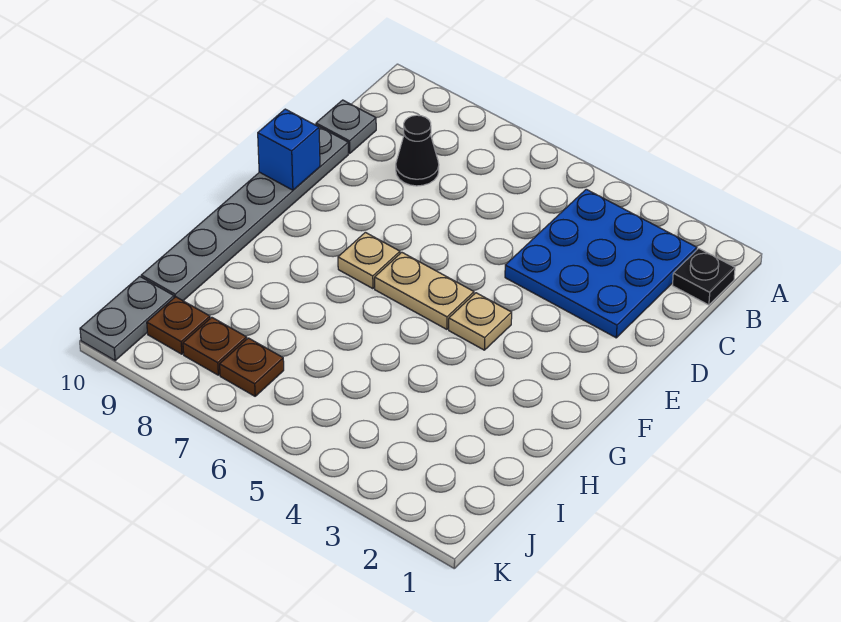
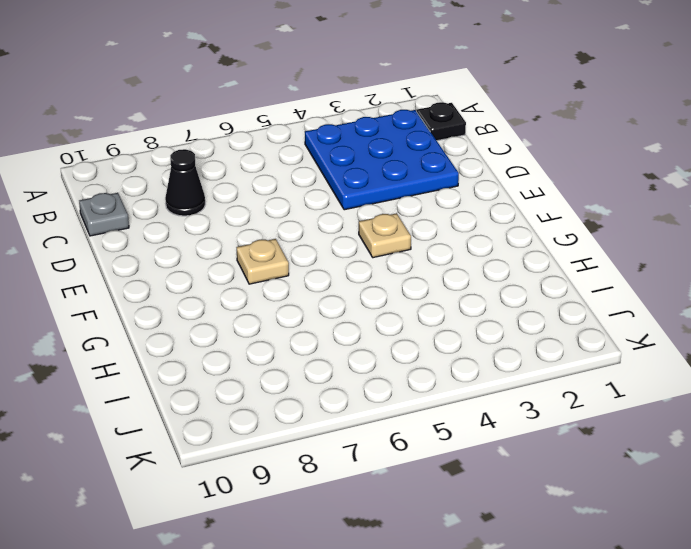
none -> grey plate D10:I10 level 1
none -> tan plate F5:F6 level 1
none -> brown plate J7 level 1

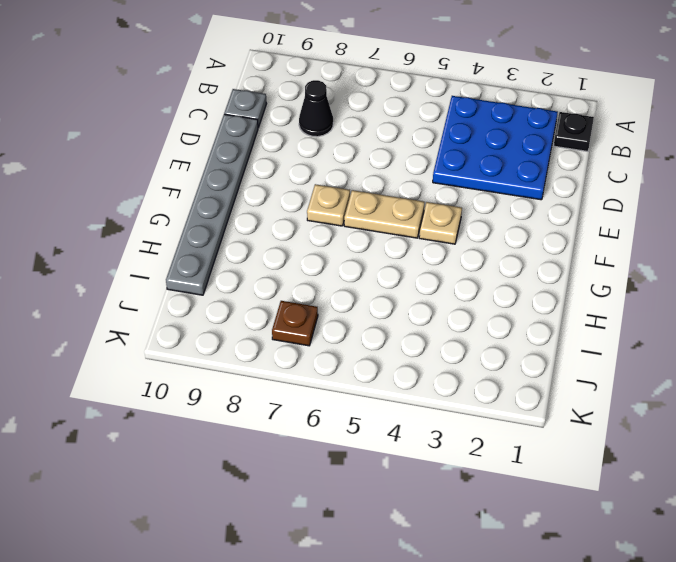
none -> brown plate J8 level 1
none -> brown plate J9 level 1
none -> grey plate J10:K10 level 1

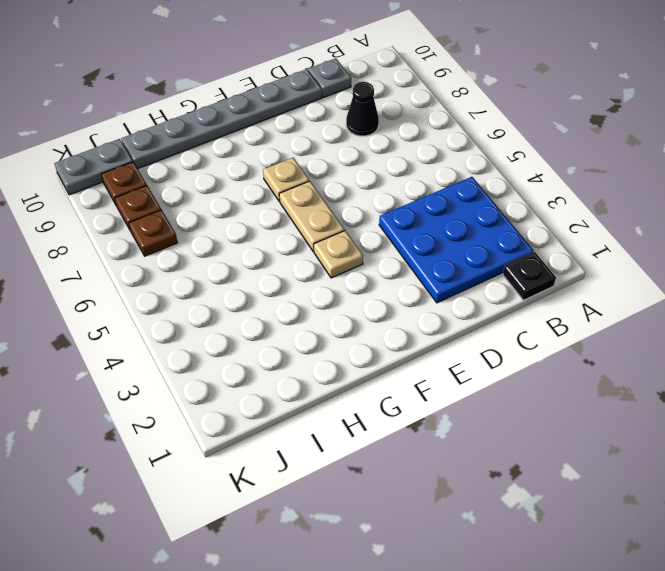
none -> blue brick E10 level 2

